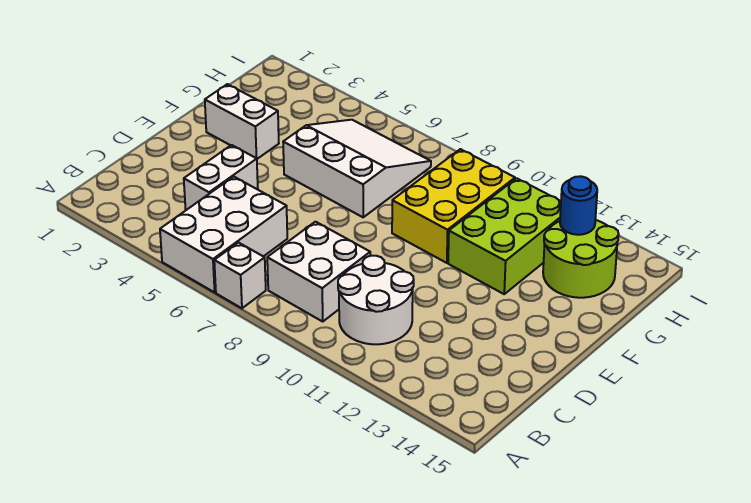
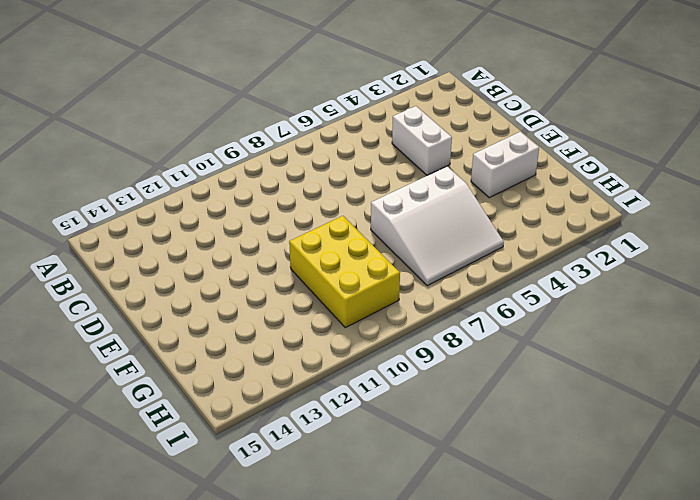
none -> white brick A5:C6 level 1
none -> white brick A7 level 1

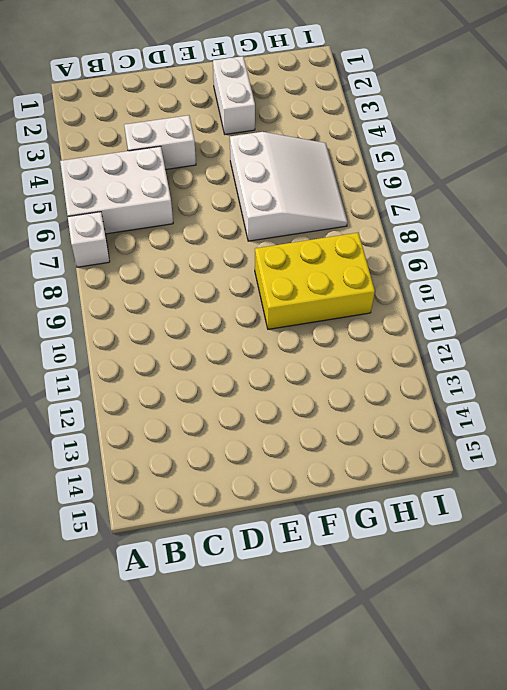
none -> white brick B8:C9 level 1
none -> white round brick B10:C11 level 1

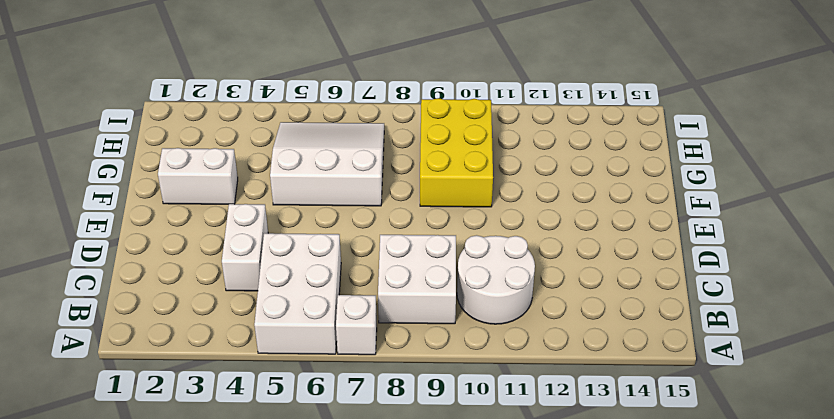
none -> lime brick F11:H12 level 1
none -> lime round brick G13:H14 level 1

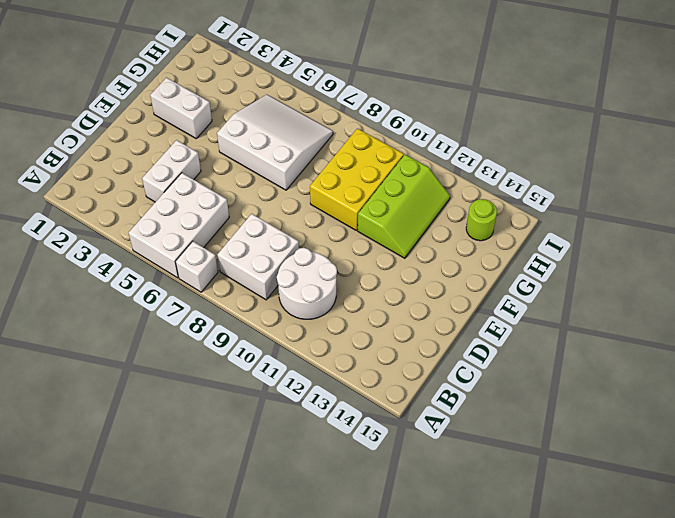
lime slope F11:H12 level 1 top 11 -> lime brick F11:H12 level 1
lime round brick H14 level 1 -> lime round brick G13:H14 level 1
none -> blue round brick H13 level 2

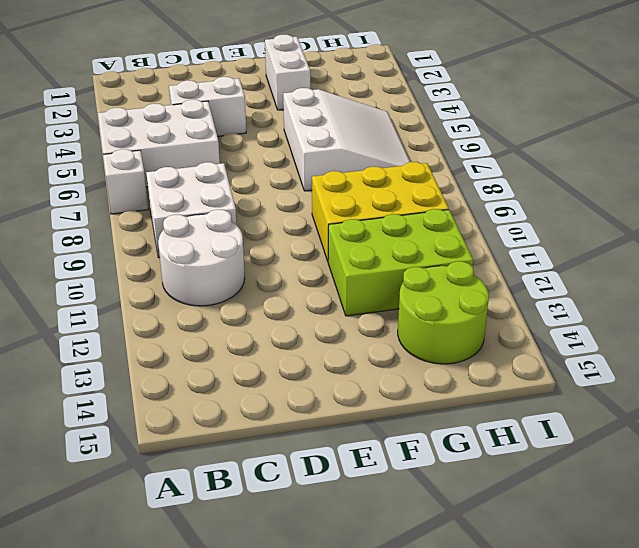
none -> blue round brick H13 level 2

